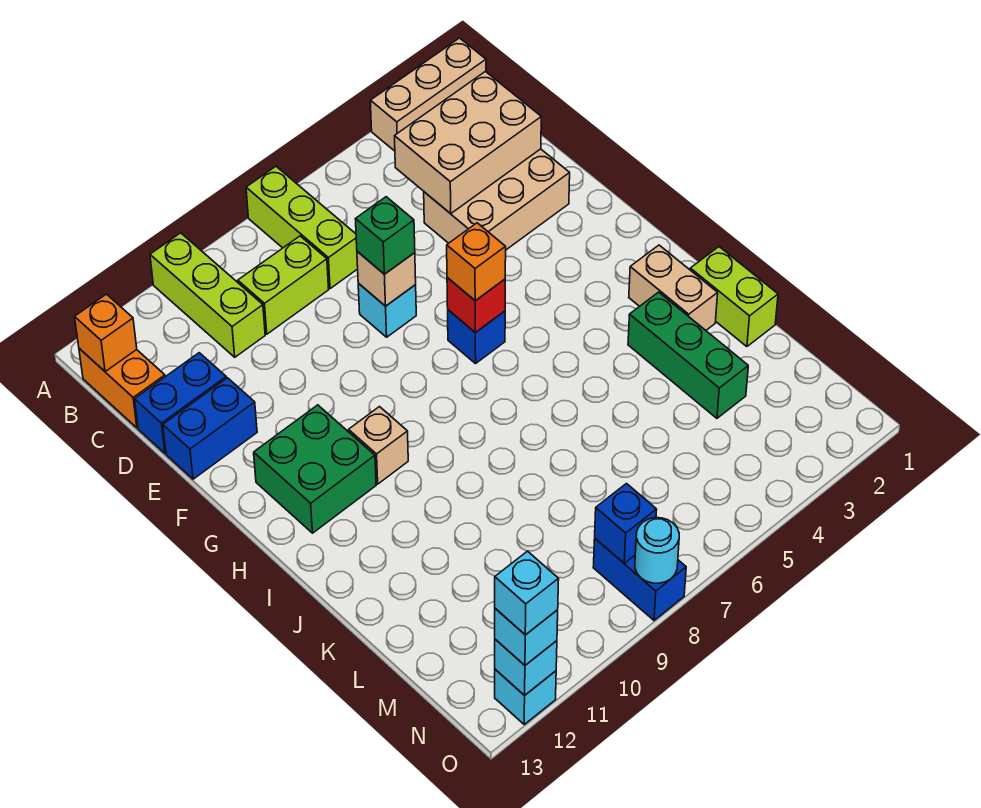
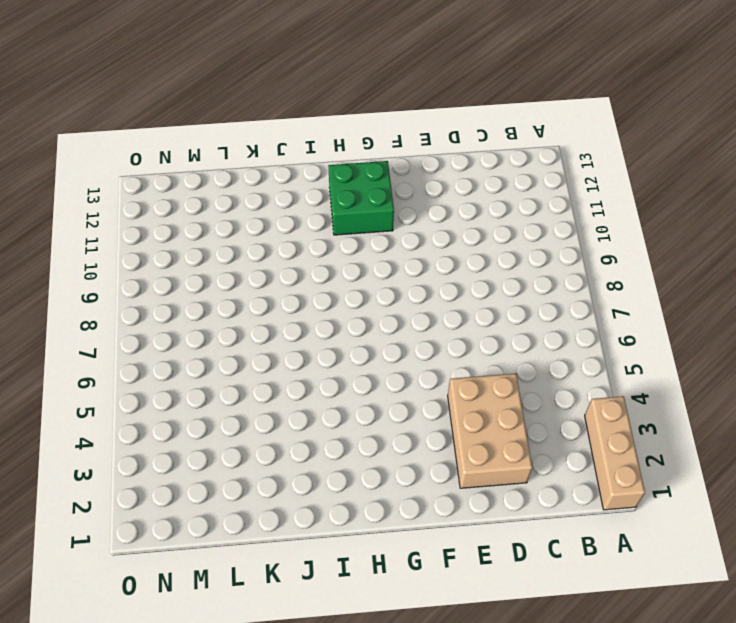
none -> lime brick A7:C7 level 1
none -> lime brick A10:C10 level 1
none -> orange brick B13:C13 level 1

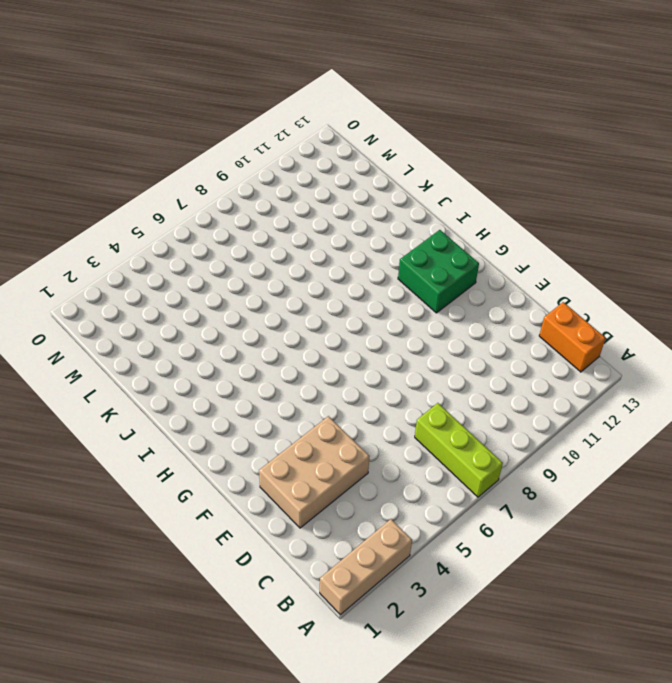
none -> lime brick A10:C10 level 1
none -> lime brick C8:C9 level 1
none -> blue brick D12:D13 level 1

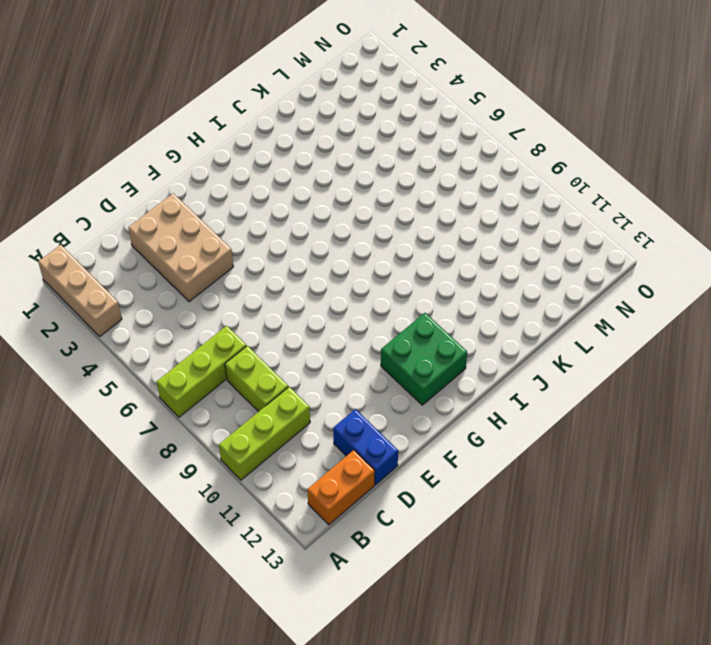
none -> cyan brick E7 level 1
none -> blue brick E12:E13 level 1
none -> blue brick G6 level 1

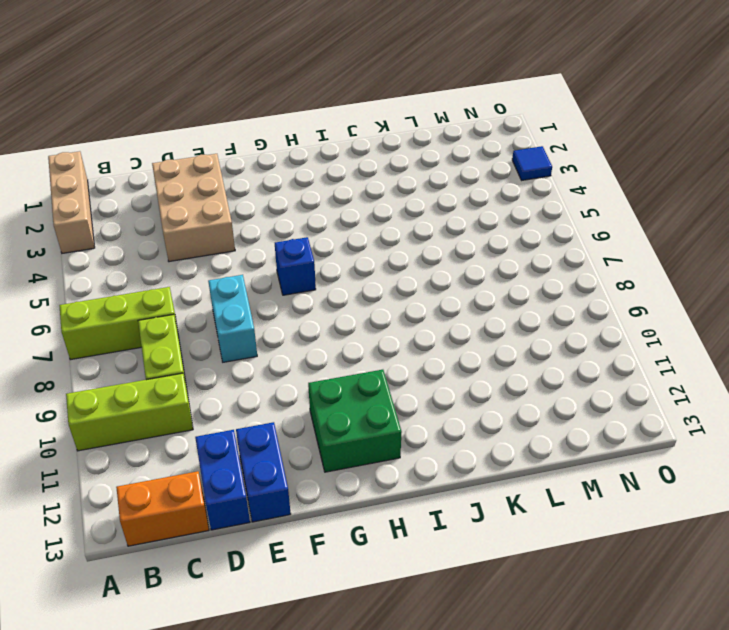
cyan brick E7:E8 level 1 -> cyan brick E7 level 1
blue tile O3 level 1 -> none
none -> tan brick H10 level 1
none -> tan brick I2:J2 level 1
none -> lime brick J1:K1 level 1

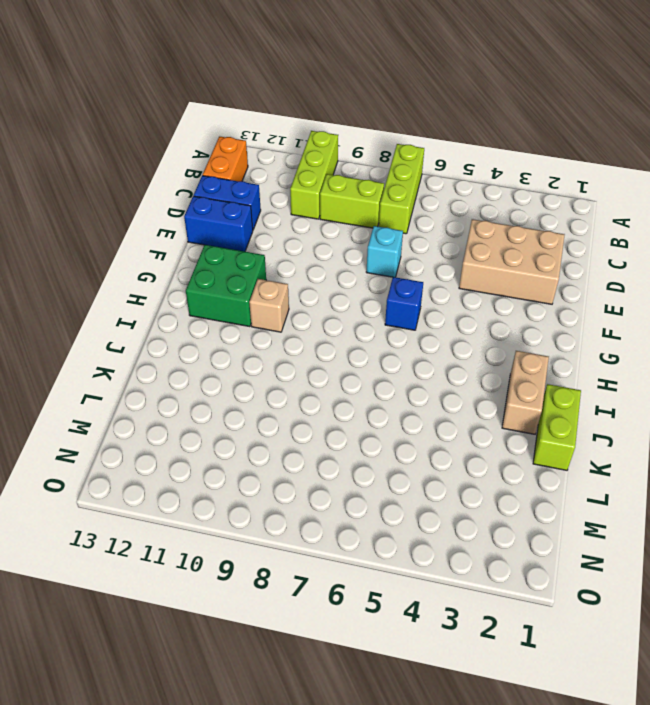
none -> tan brick A1:A3 level 1
none -> green brick J3:L3 level 1
none -> blue brick N8:O8 level 1

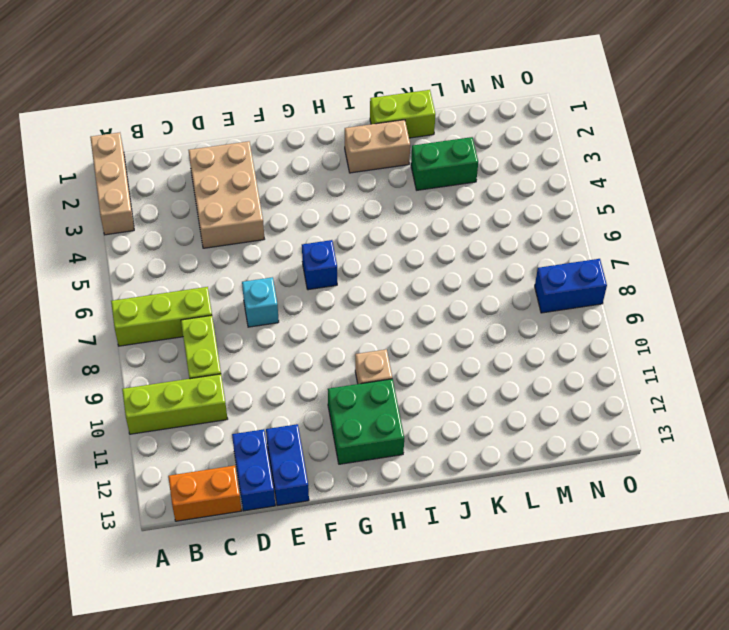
green brick K3:L3 level 1 -> green brick J3:L3 level 1
none -> cyan brick O12 level 1
none -> orange brick B13 level 2
none -> tan brick C2:D4 level 2

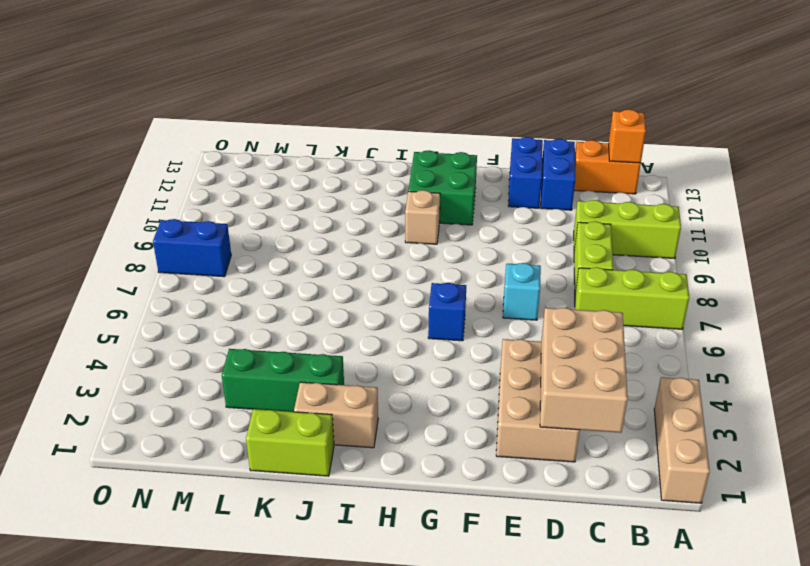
none -> cyan brick O12 level 1
none -> tan brick E7 level 2
none -> red brick G6 level 2

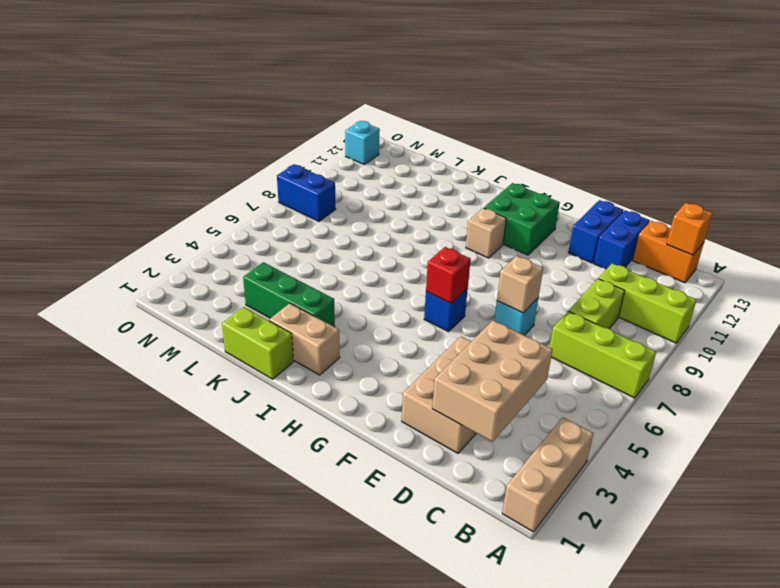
none -> blue brick N8 level 2
none -> cyan round brick O8 level 2
none -> cyan brick O12 level 2

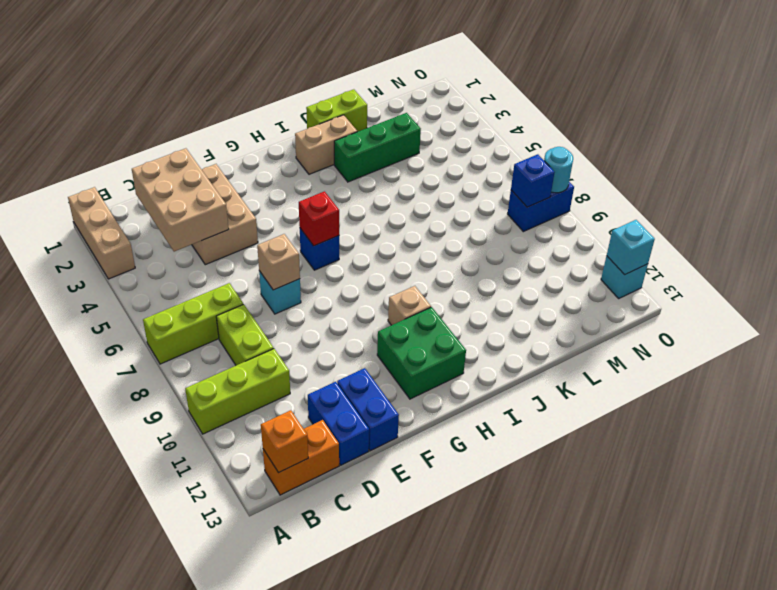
none -> green brick E7 level 3
none -> orange brick G6 level 3
none -> cyan brick O12 level 3

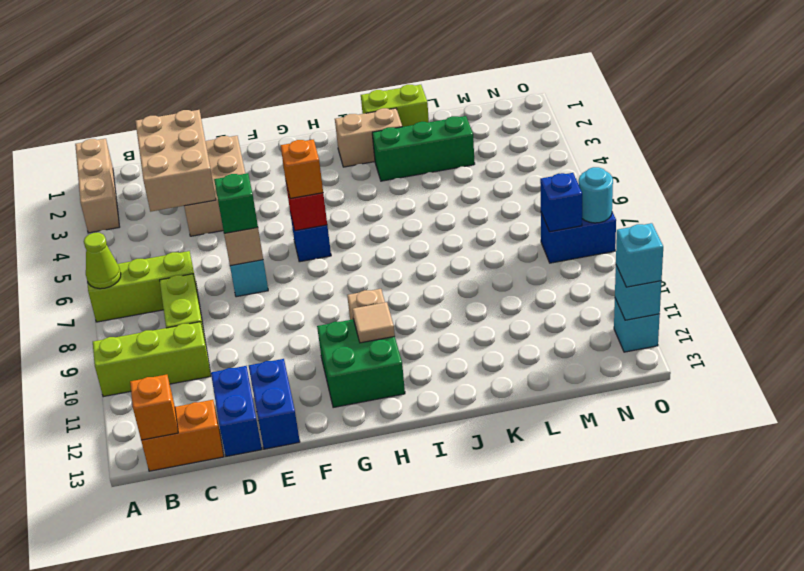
lime cone A7 level 2 -> none
tan tile H11 level 2 -> none
none -> cyan brick O12 level 4

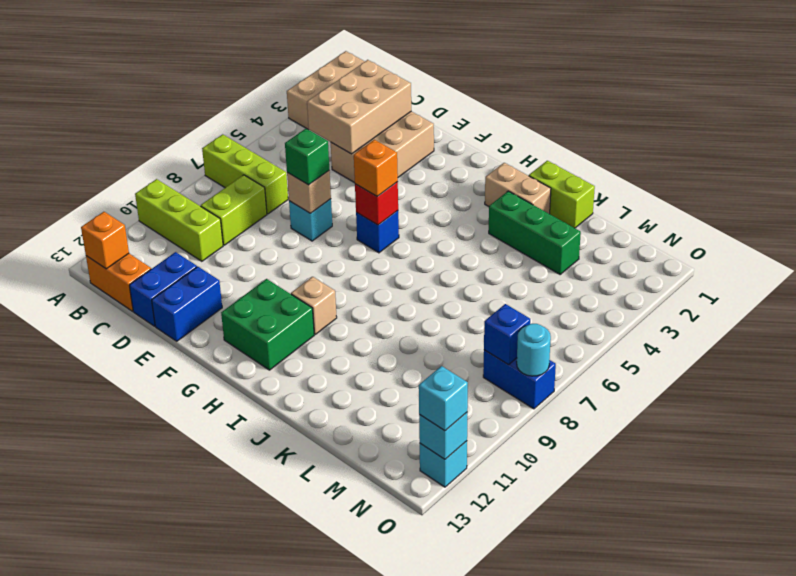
none -> cyan brick O12 level 4

